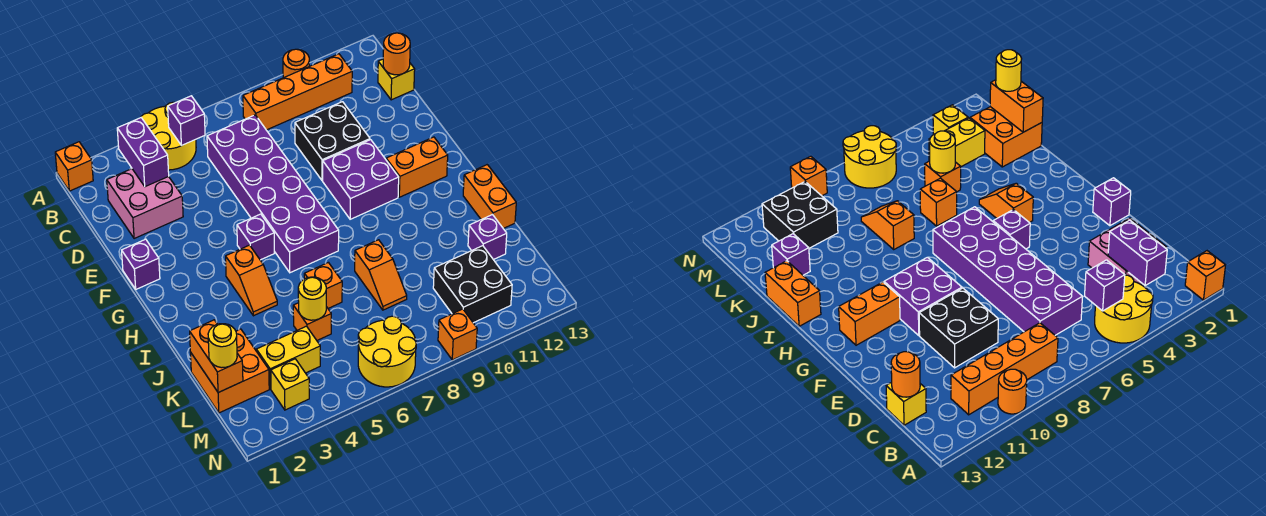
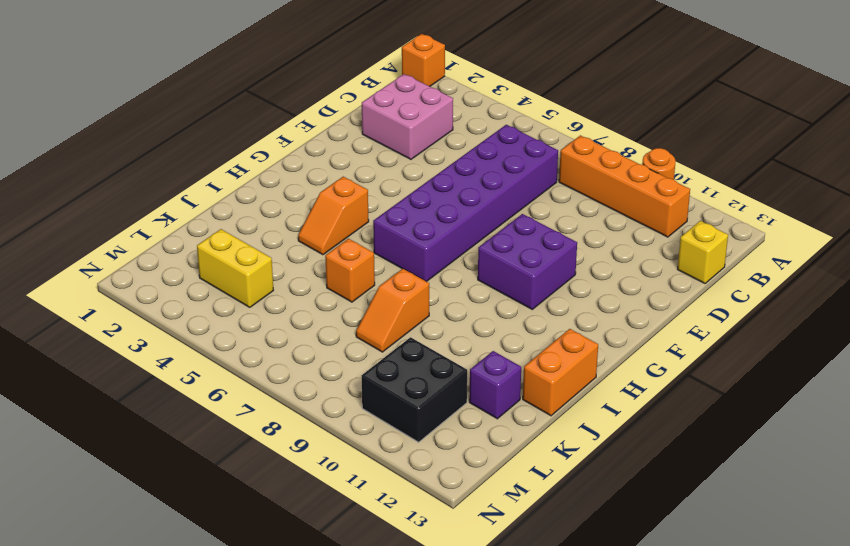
none -> yellow round brick A4:B5 level 1
none -> black brick D9:E10 level 1
none -> purple brick F1 level 1
none -> purple brick G5 level 1

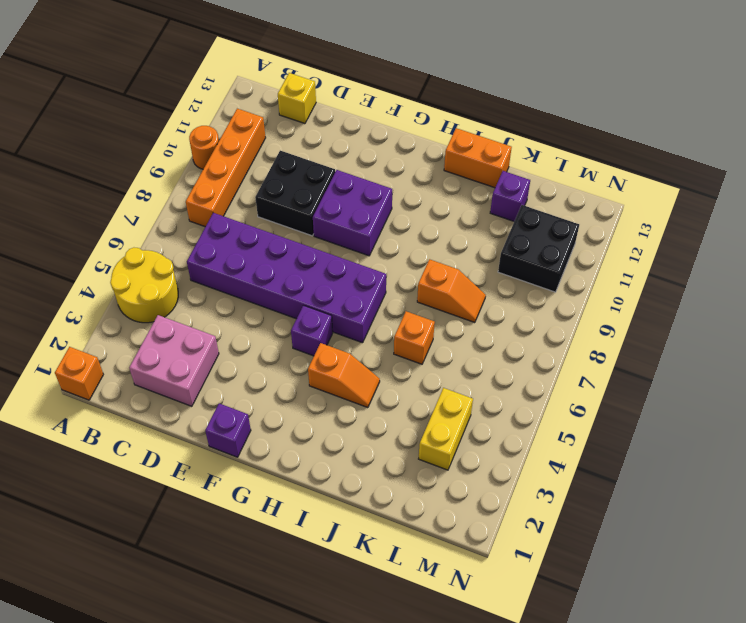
none -> orange brick G11:G12 level 1
none -> orange brick K1:L2 level 1
none -> orange brick K5 level 1
none -> yellow brick M3 level 1

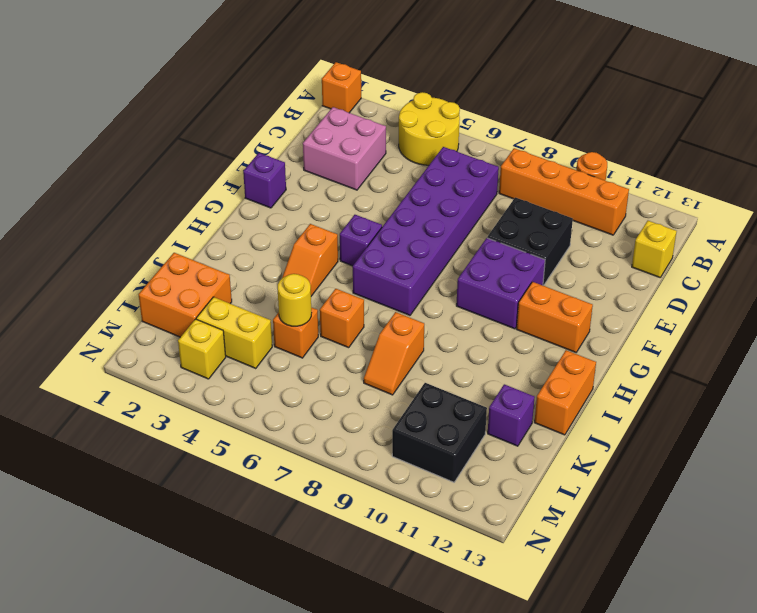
none -> yellow round brick M6:N7 level 1
none -> orange brick N9 level 1
none -> purple brick B3:C3 level 2
none -> purple brick B5 level 2

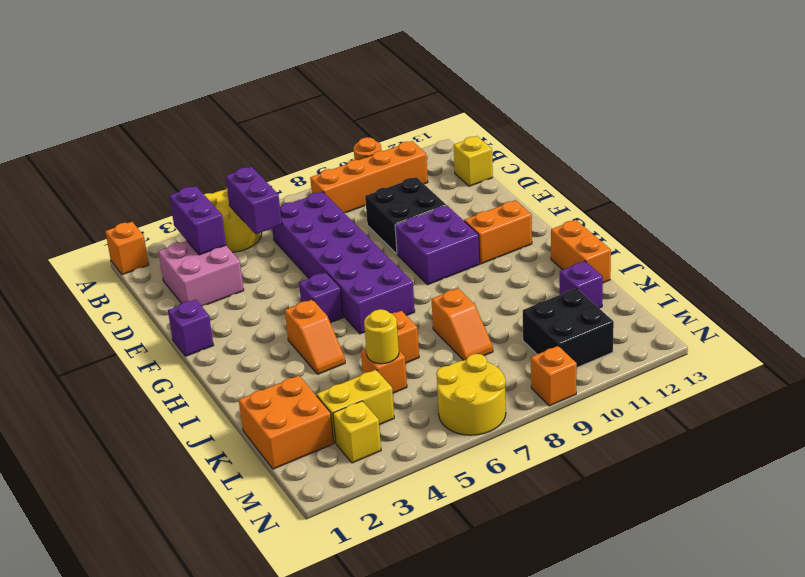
purple brick B5:C5 level 2 -> purple brick B5 level 2
none -> orange round brick C13 level 2
none -> orange brick K1:L1 level 2
none -> yellow round brick L1 level 3

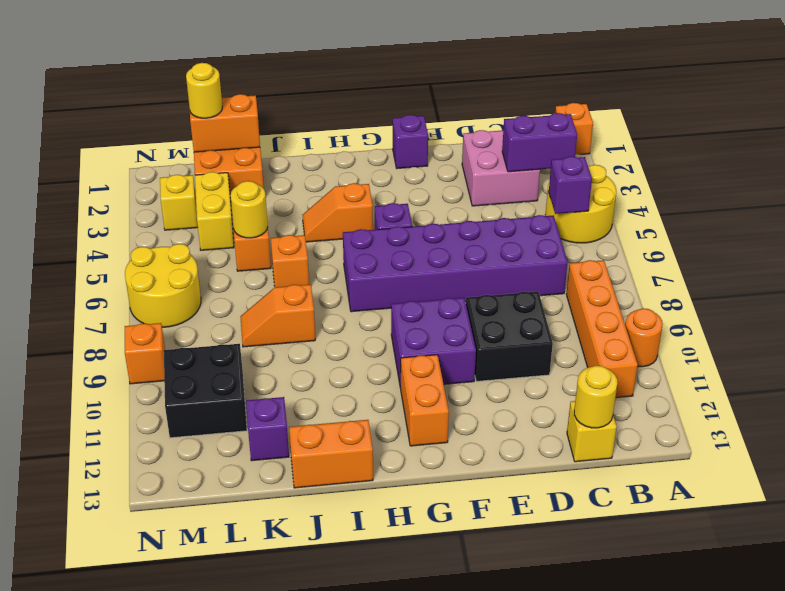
yellow round brick C13 level 2 -> orange round brick C13 level 2

